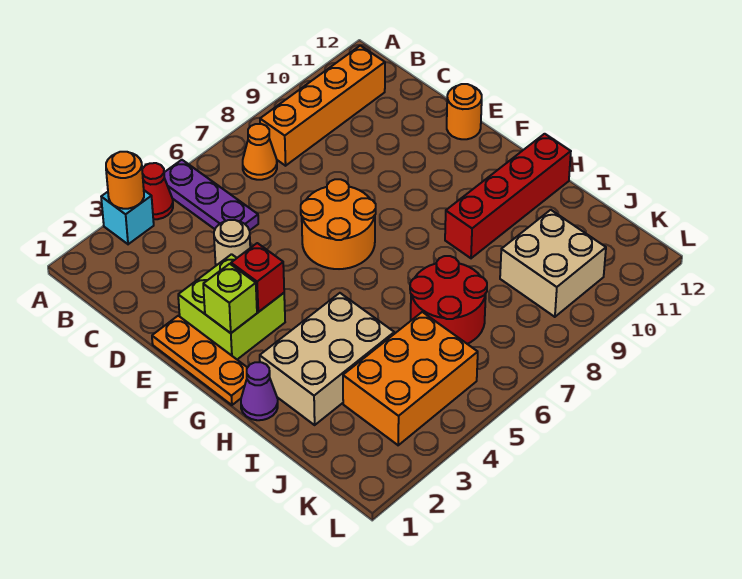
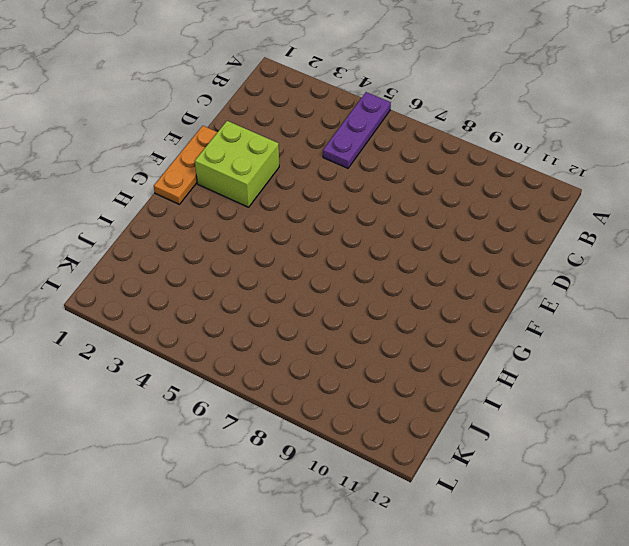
none -> cyan brick A3 level 1
none -> red cone A4 level 1
none -> orange cone B7 level 1

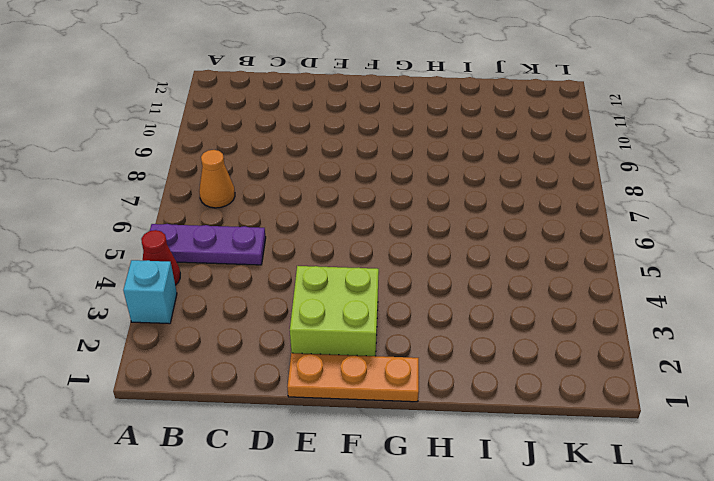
none -> orange brick B8:B11 level 1
none -> tan round brick D4 level 1
none -> orange round brick E6:F7 level 1

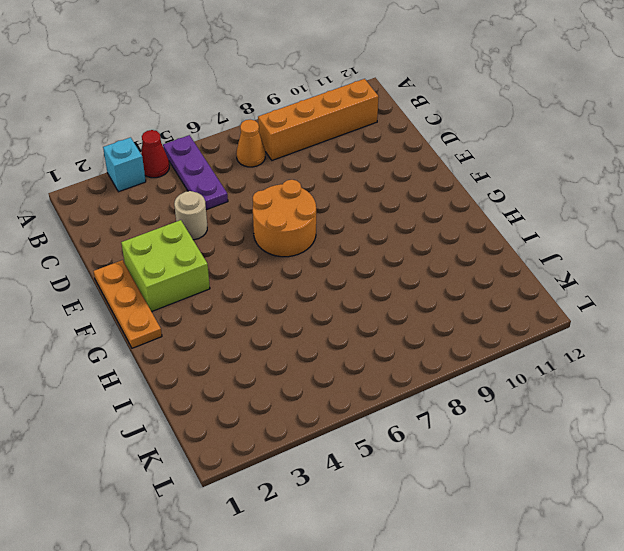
none -> orange round brick E12 level 1
none -> purple cone H1 level 1
none -> tan brick H2:I4 level 1

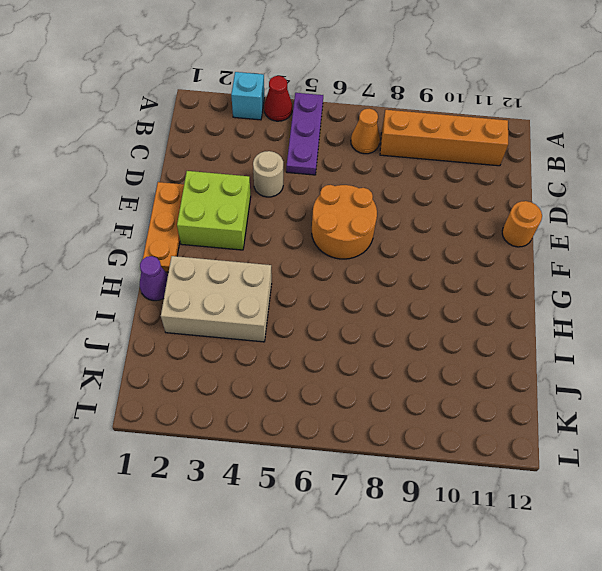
none -> red brick H9:H12 level 1
none -> red round brick I6:J7 level 1
none -> orange brick J3:K5 level 1

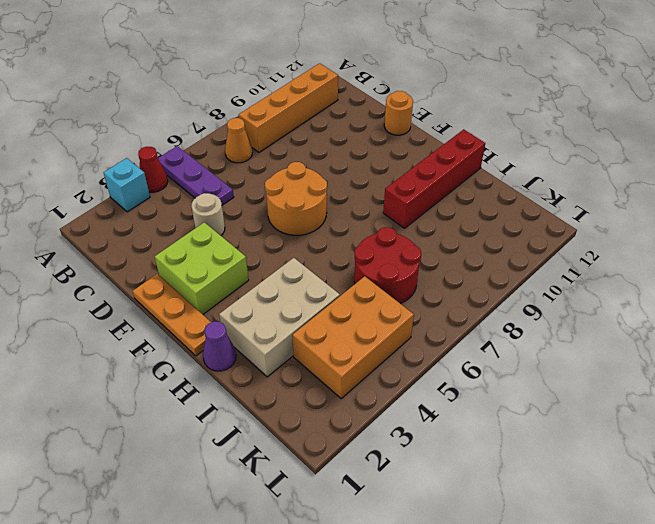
none -> tan brick J9:K10 level 1
none -> orange round brick A3 level 2
none -> lime brick F2 level 2

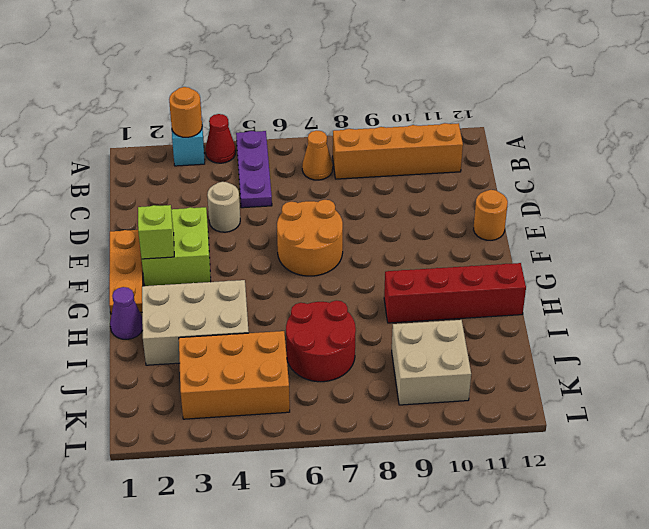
none -> red brick F3 level 2

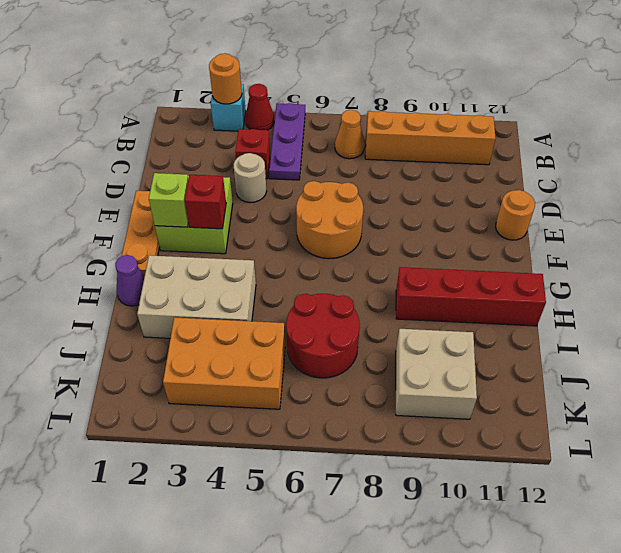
red brick C4 level 1 -> none

